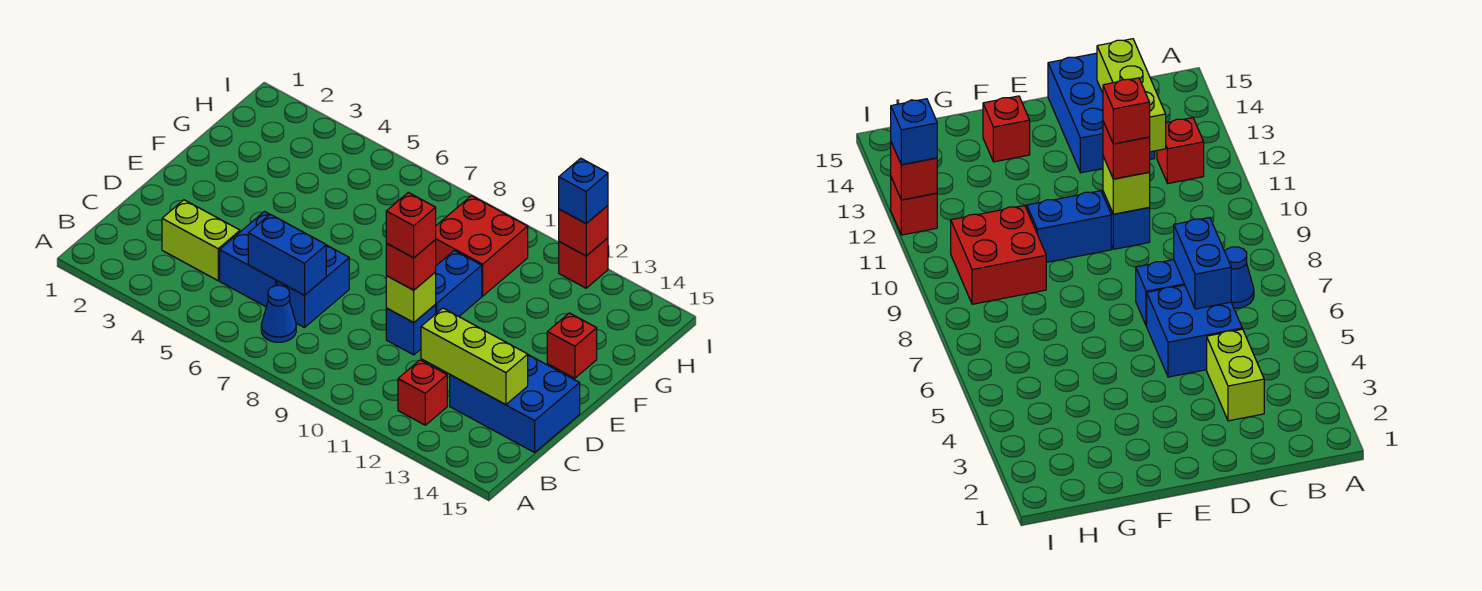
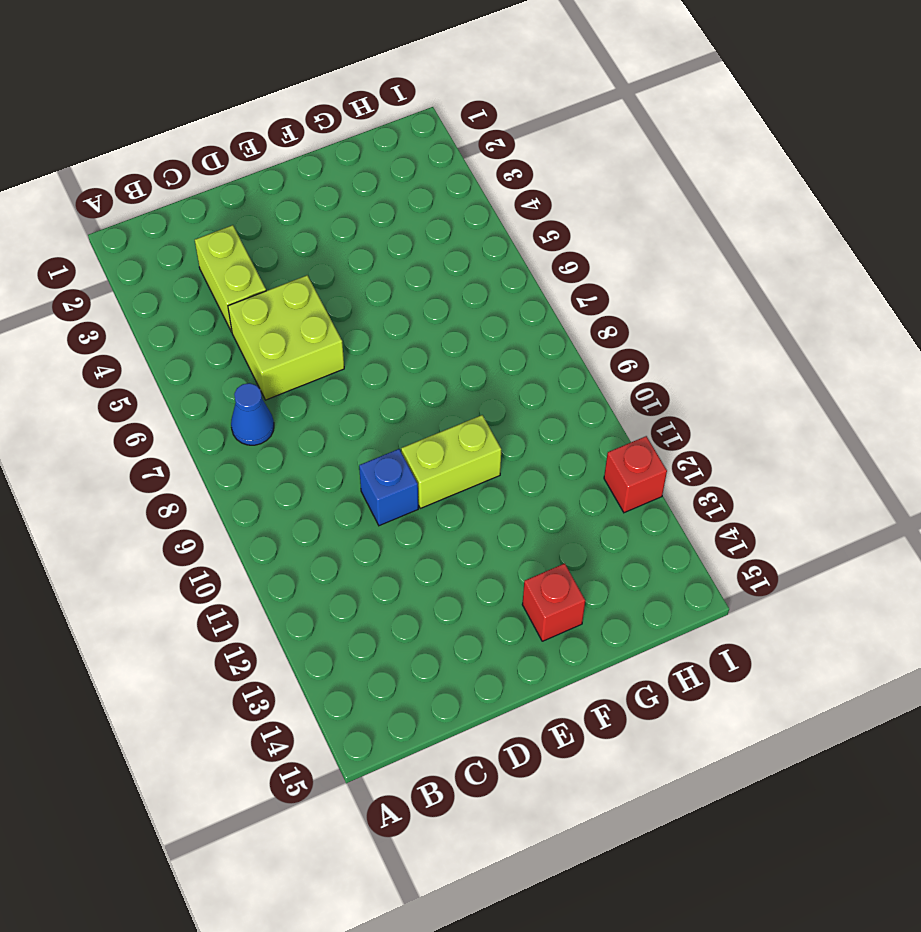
lime brick C5:D6 level 1 -> blue brick C5:D6 level 1
lime brick E10:F10 level 1 -> blue brick E10:F10 level 1
none -> red brick B12 level 1
none -> blue brick C7:D7 level 1
none -> blue brick C13:D15 level 1

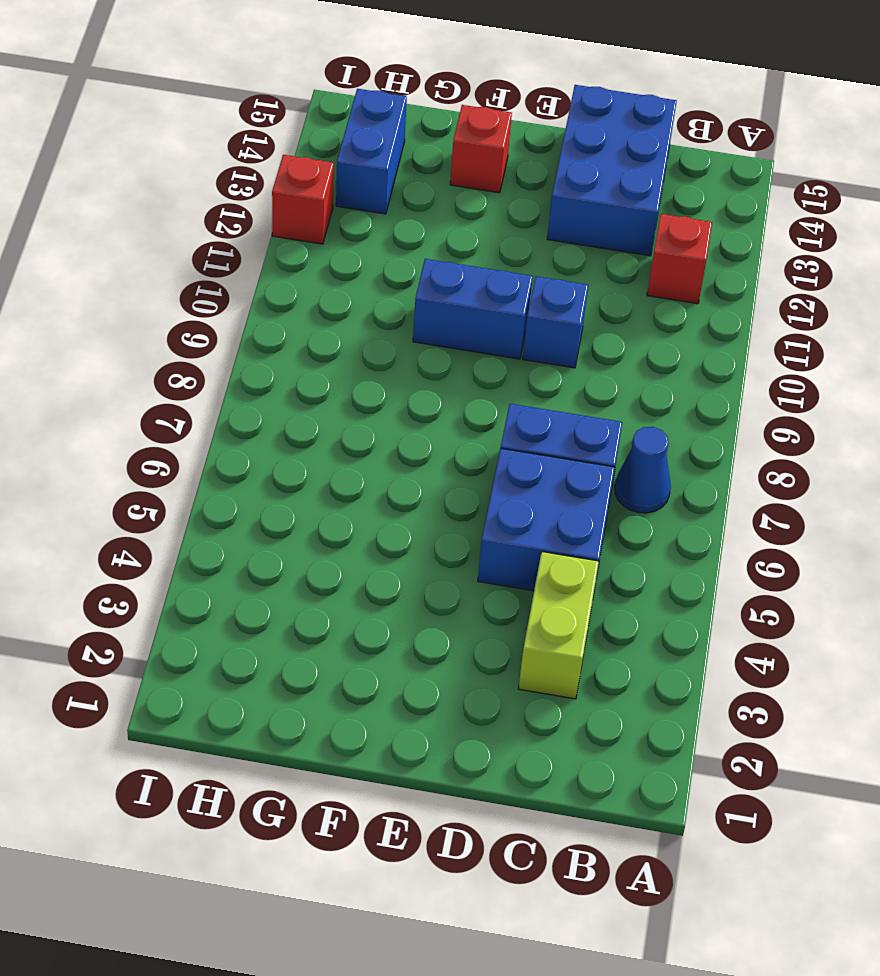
blue brick H13:H14 level 1 -> blue brick C6:C7 level 2
none -> red brick G9:H10 level 1
none -> lime brick C12:C14 level 2
none -> lime brick D10 level 2

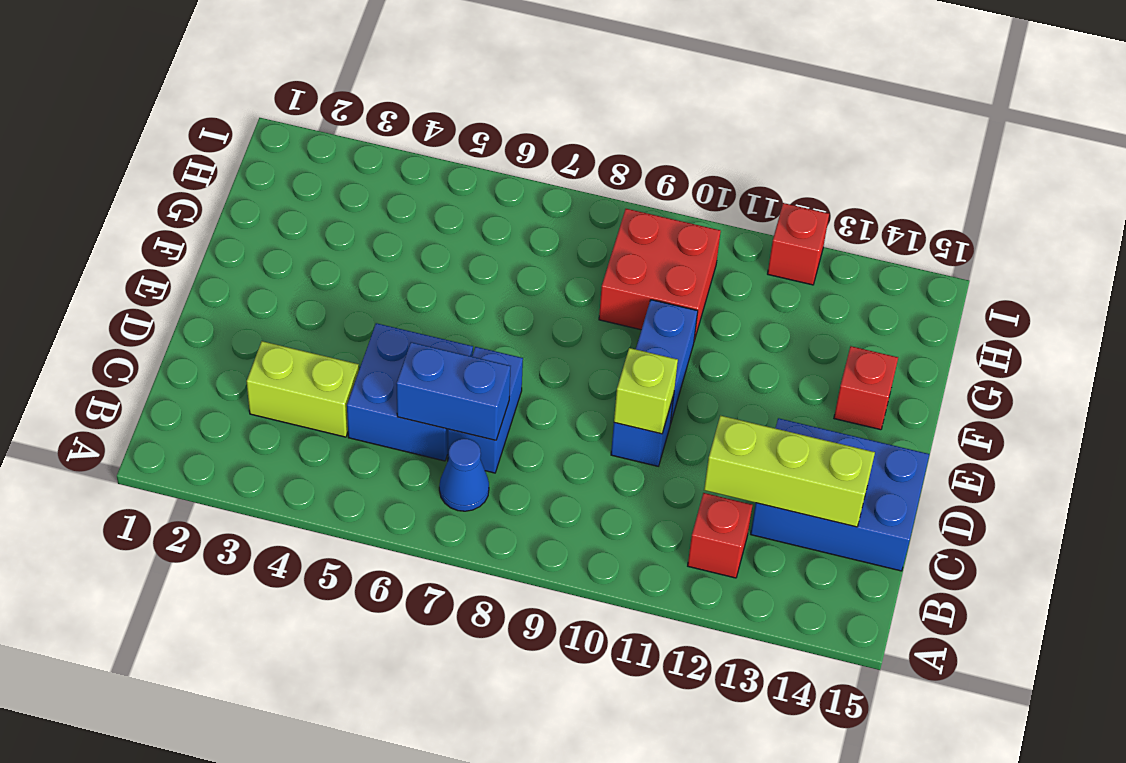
none -> red brick I12 level 2
none -> red brick D10 level 3
none -> blue brick I12 level 3

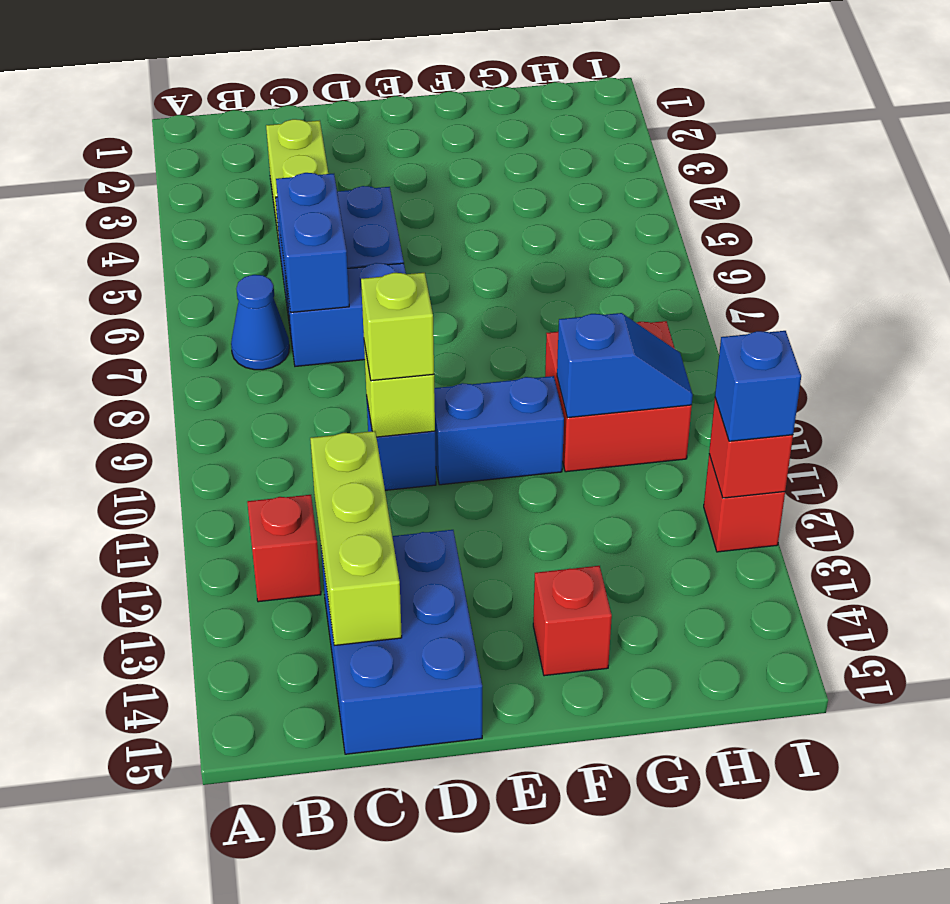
lime brick D10 level 3 -> red brick D10 level 3
blue slope G10:H10 level 2 top G -> none
none -> red brick D10 level 4

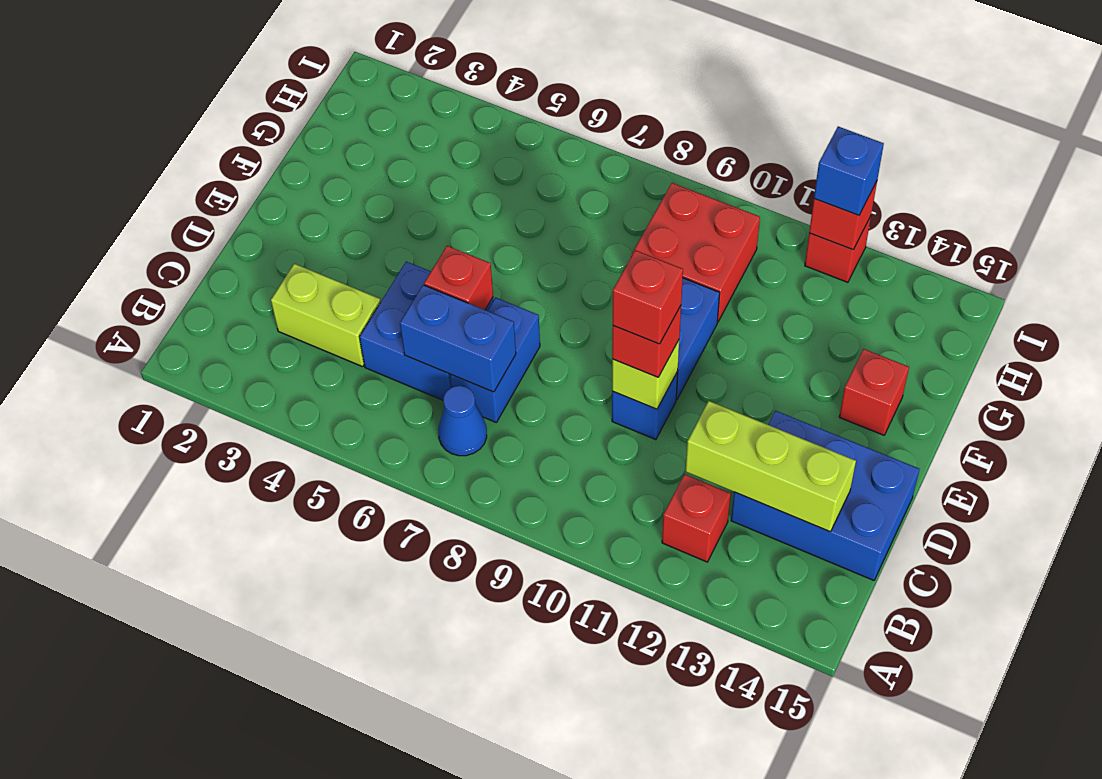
red brick D6 level 2 -> none

